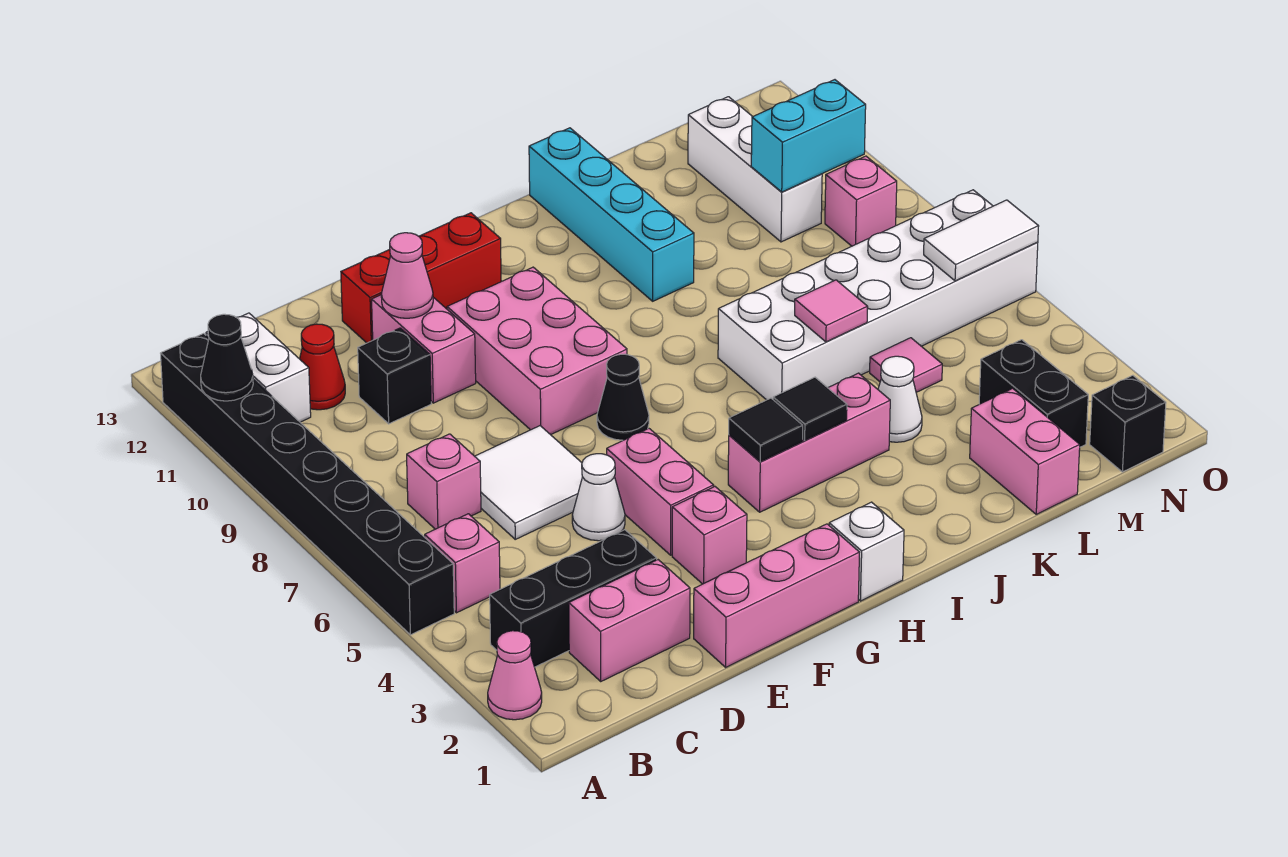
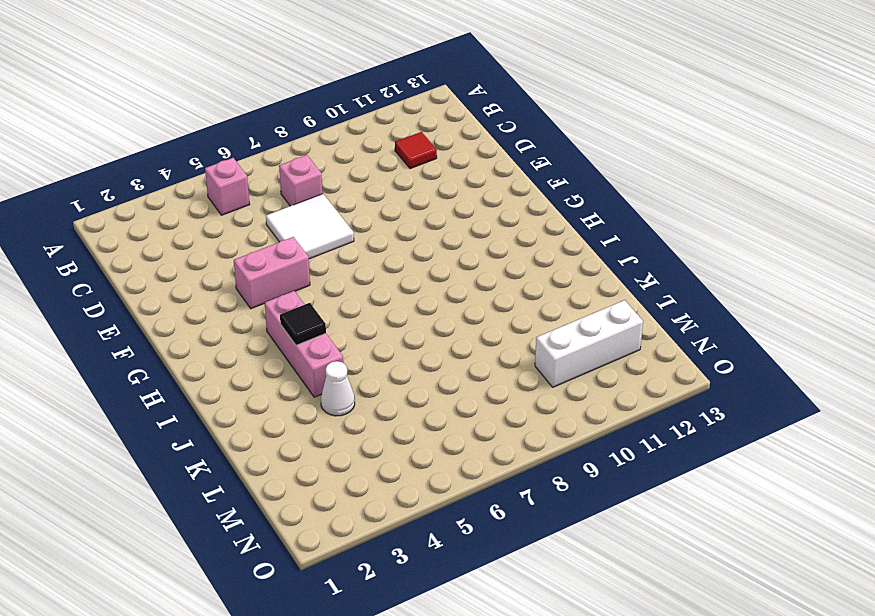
red tile C11 level 1 -> red cone C11 level 1
none -> pink cone A2 level 1
none -> black brick A5:A12 level 1
none -> black brick B3:D3 level 1
none -> white brick B11:B12 level 1

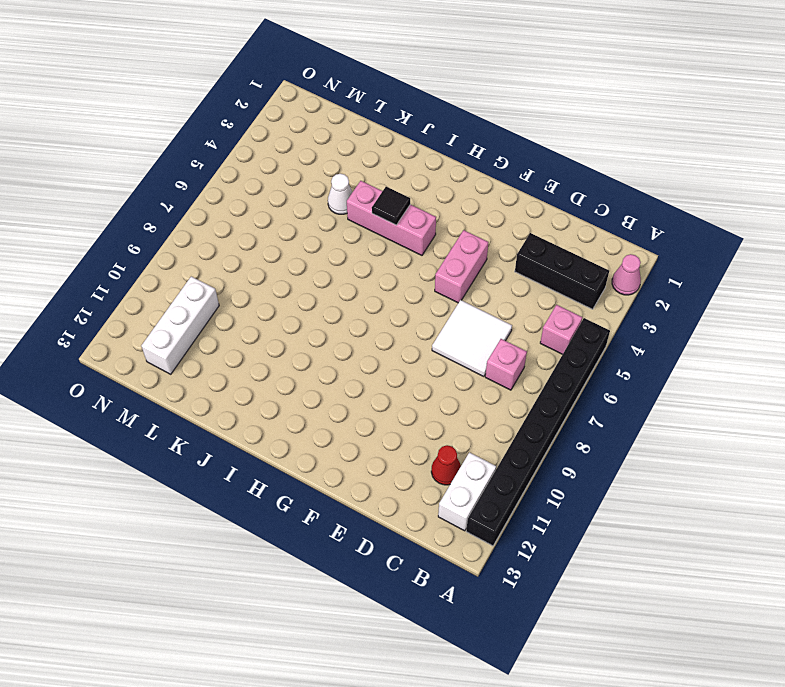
none -> pink brick C2:D2 level 1
none -> black brick D10 level 1
none -> pink brick E1:G1 level 1
none -> white cone E5 level 1

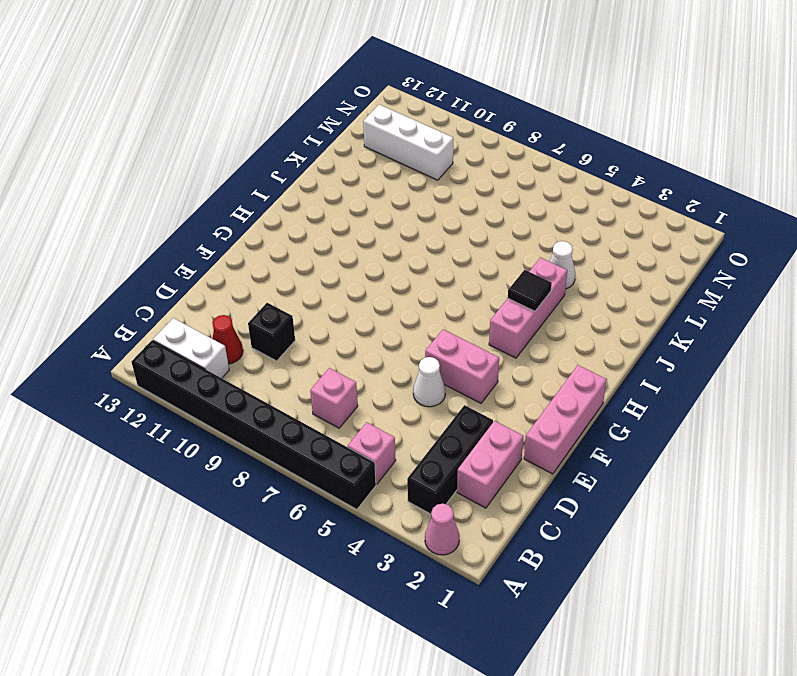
none -> white tile D6:E7 level 1
none -> pink brick E10:E11 level 1
none -> red brick E12:G12 level 1
none -> pink brick F3 level 1

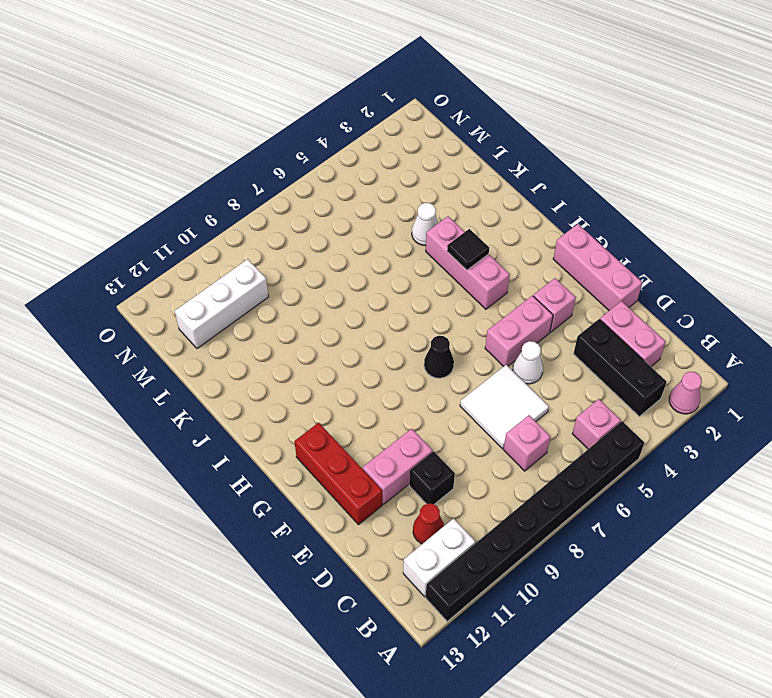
none -> pink brick F8:G10 level 1
none -> white brick H1 level 1
none -> white brick J6:O7 level 1
none -> cyan brick J10:J13 level 1

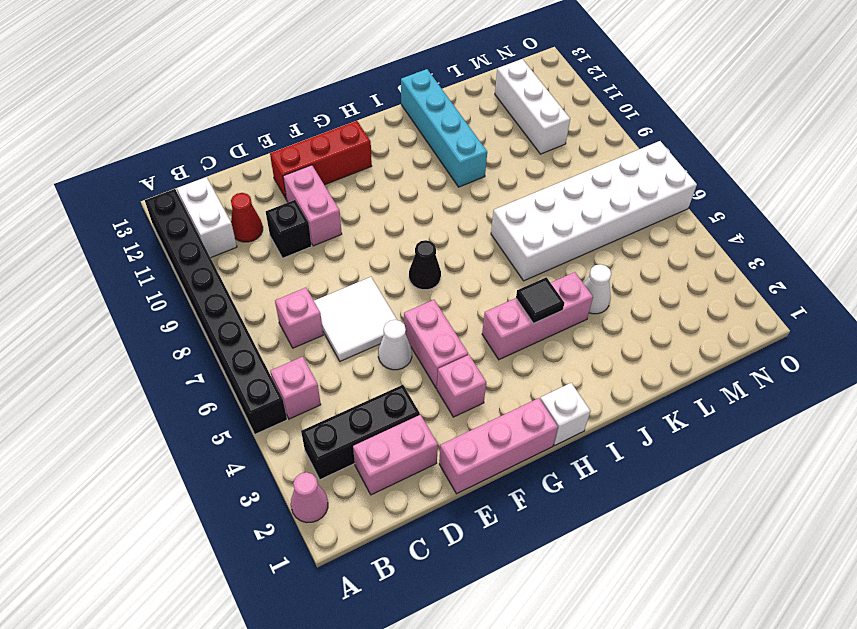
none -> pink brick F8:G10 level 1
none -> pink brick L1:L2 level 1
none -> pink tile L5 level 1
none -> black brick M2:M3 level 1

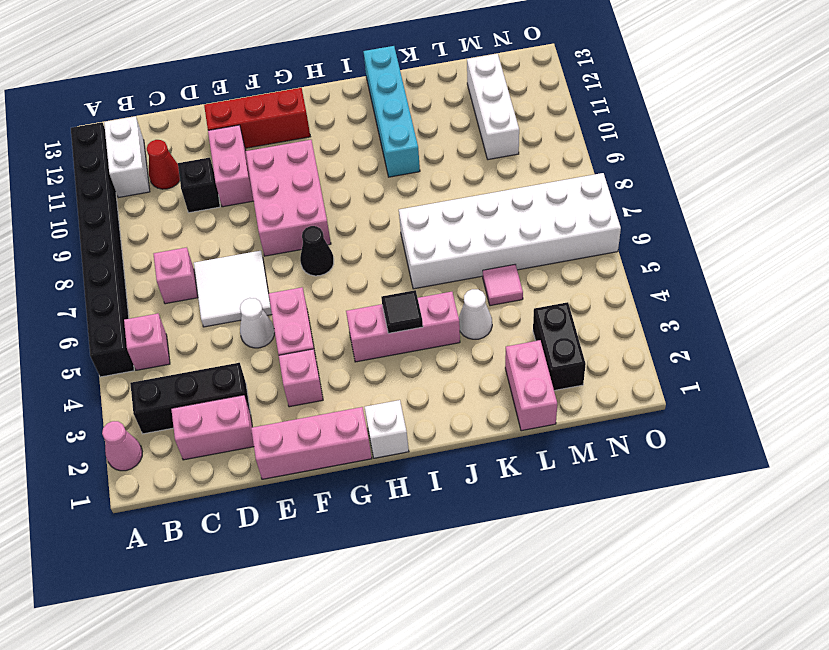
none -> black brick N1 level 1
none -> pink brick N9 level 1
none -> black cone A11 level 2
none -> pink cone E11 level 2

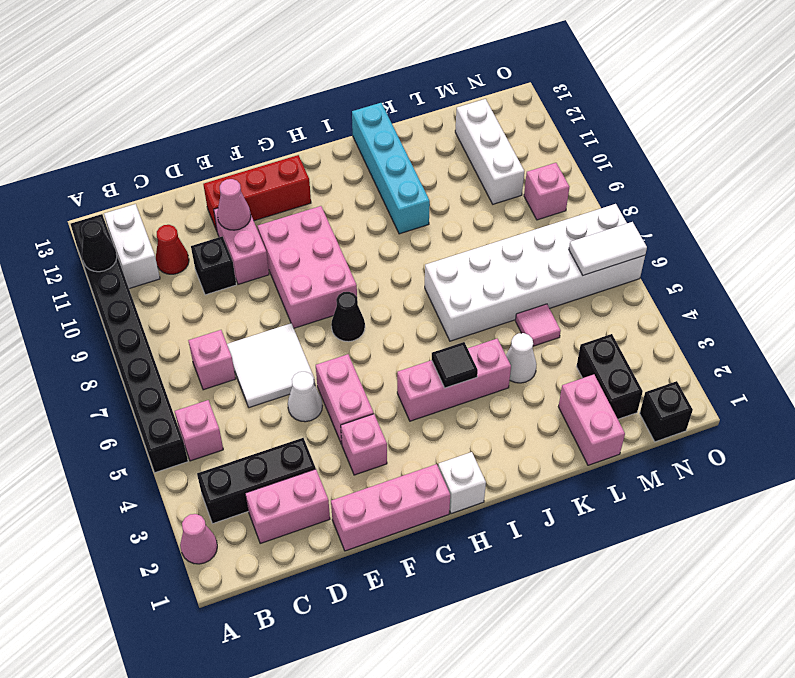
none -> black tile H4 level 2
none -> pink tile K6 level 2
none -> cyan brick M10:N10 level 2

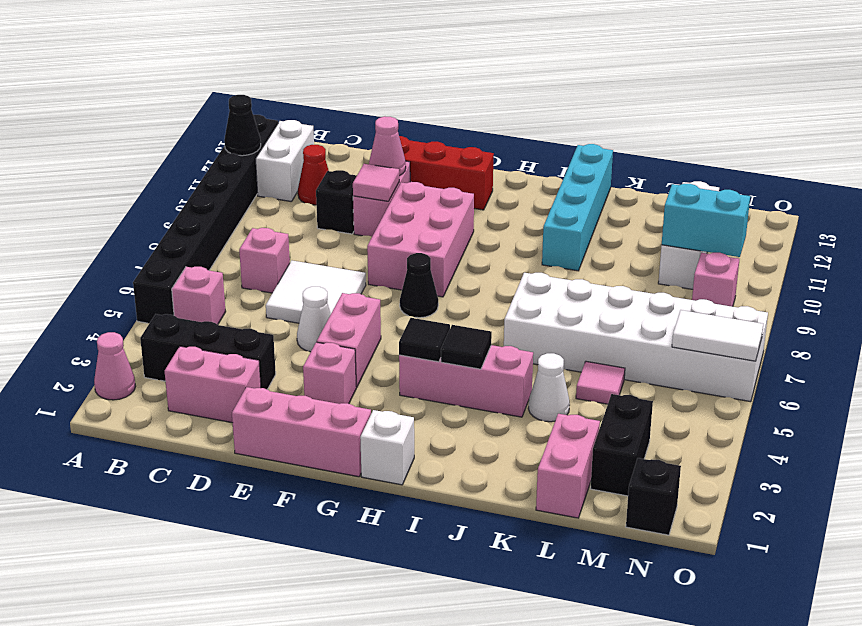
pink tile E10 level 2 -> pink tile K6 level 2

